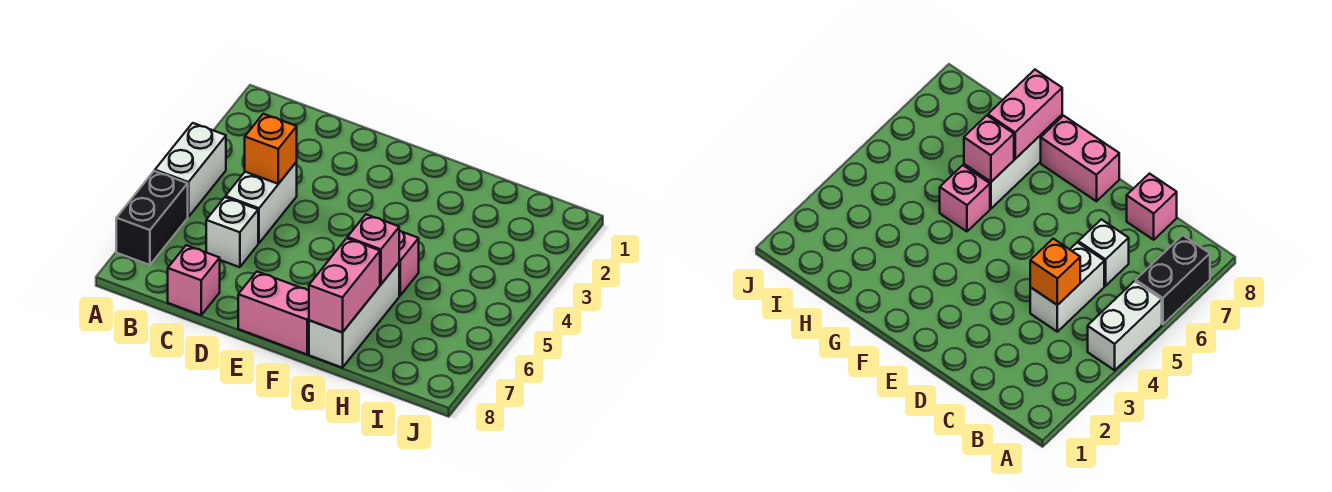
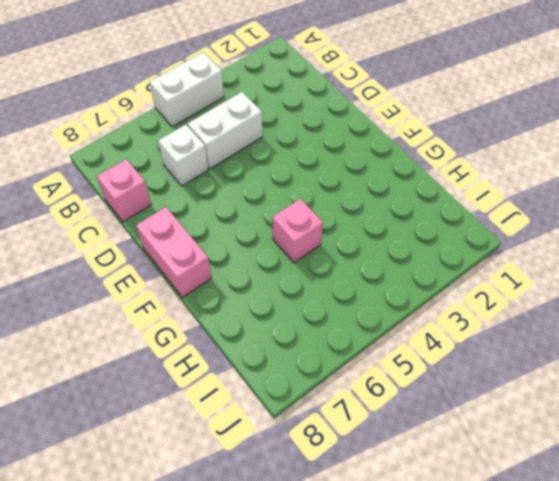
none -> black brick A6:A7 level 1
none -> white brick G6:G8 level 1

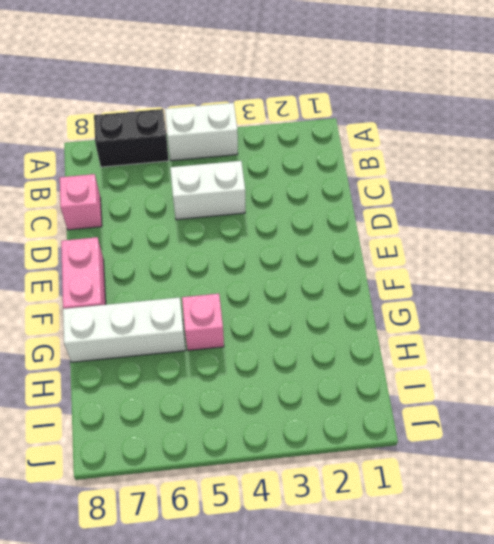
none -> white brick C6 level 1
none -> orange brick C4 level 2

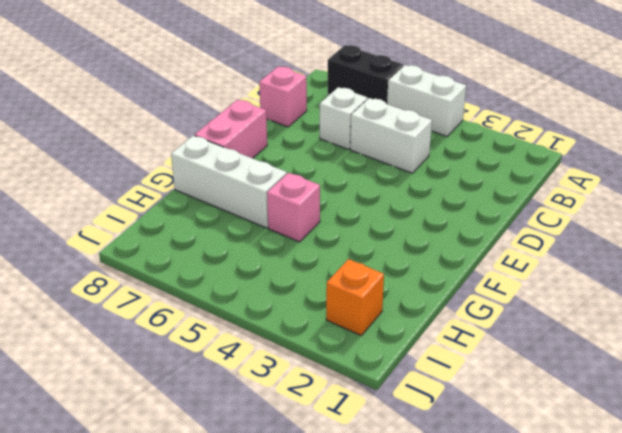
orange brick I2 level 1 -> orange brick C4 level 2
none -> pink brick G6 level 2
none -> pink brick G7:G8 level 2

